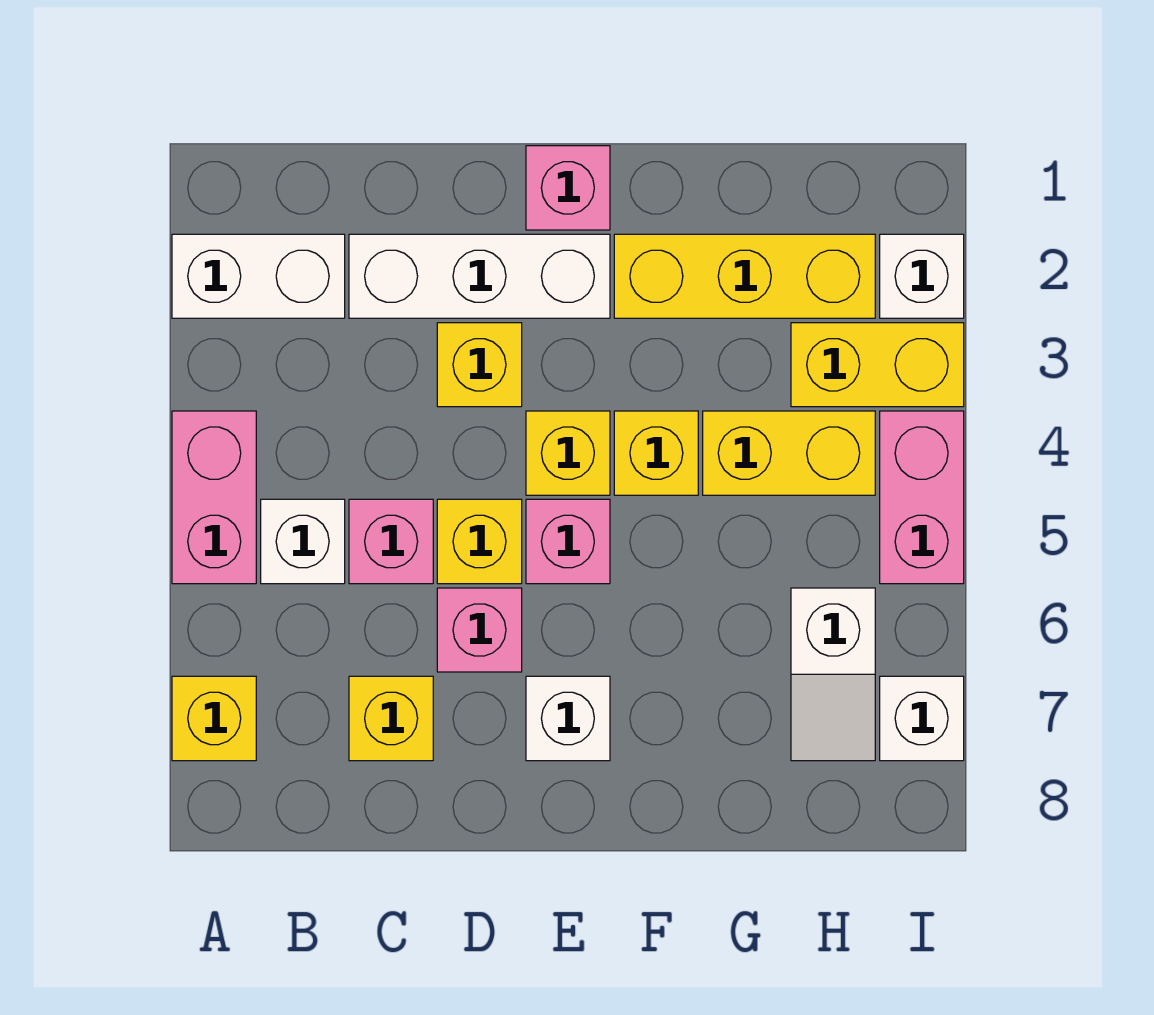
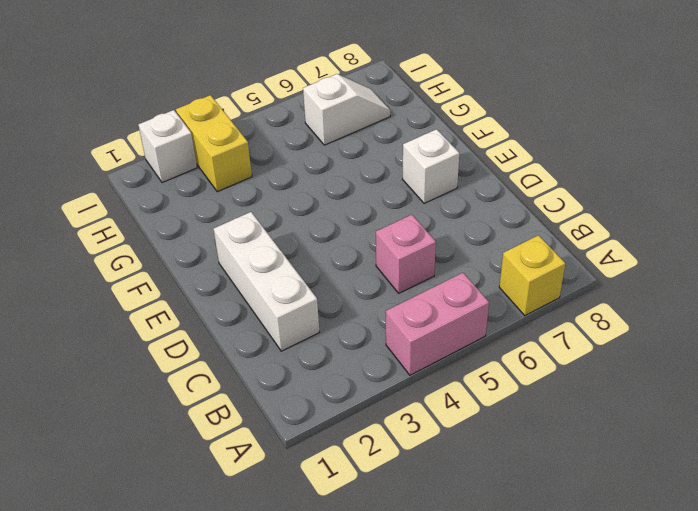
none -> white brick A2:B2 level 1
none -> white brick B5 level 1
none -> yellow brick C7 level 1

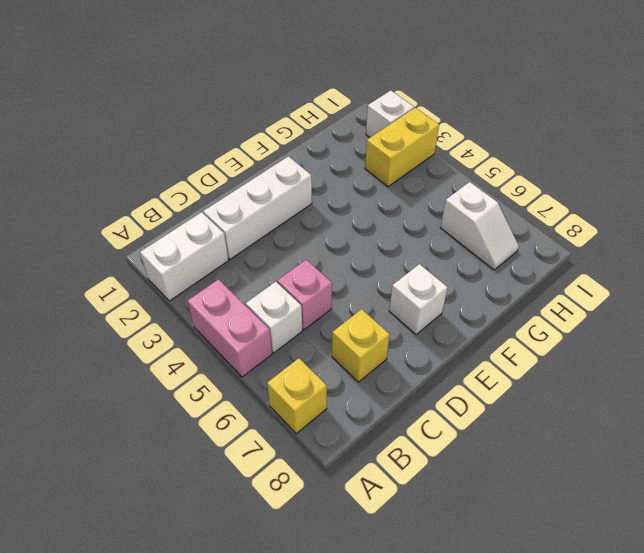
none -> yellow brick D3 level 1
none -> yellow brick D5 level 1
none -> pink brick D6 level 1

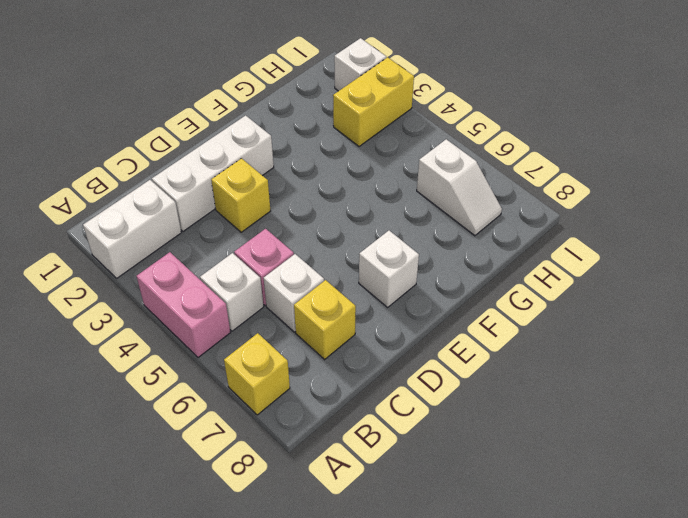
white brick C6 level 1 -> white brick I7 level 1
none -> yellow brick D5 level 1
none -> pink brick D6 level 1
none -> pink brick E1 level 1

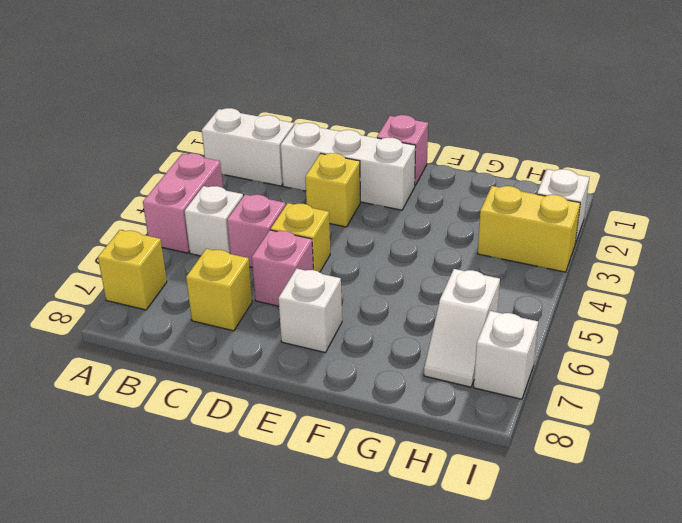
none -> yellow brick E4 level 1
none -> pink brick E5 level 1
none -> yellow brick F2:H2 level 1

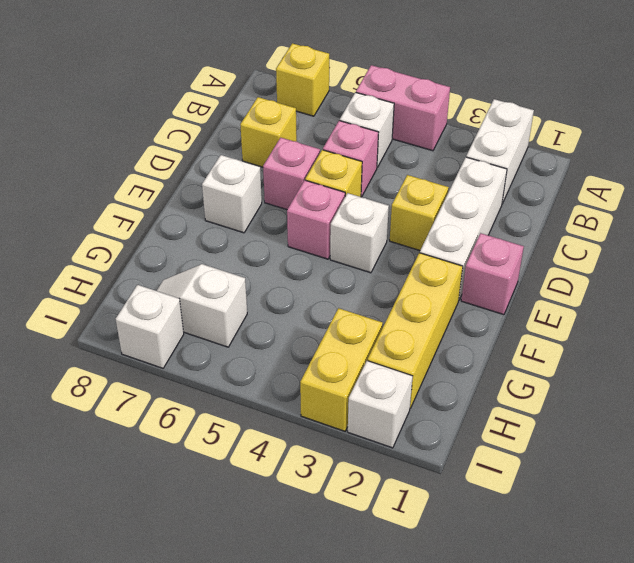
white brick E4 level 1 -> yellow brick E4 level 1
none -> yellow brick F4 level 1
none -> yellow brick G4:H4 level 1
none -> pink brick I4:I5 level 1

